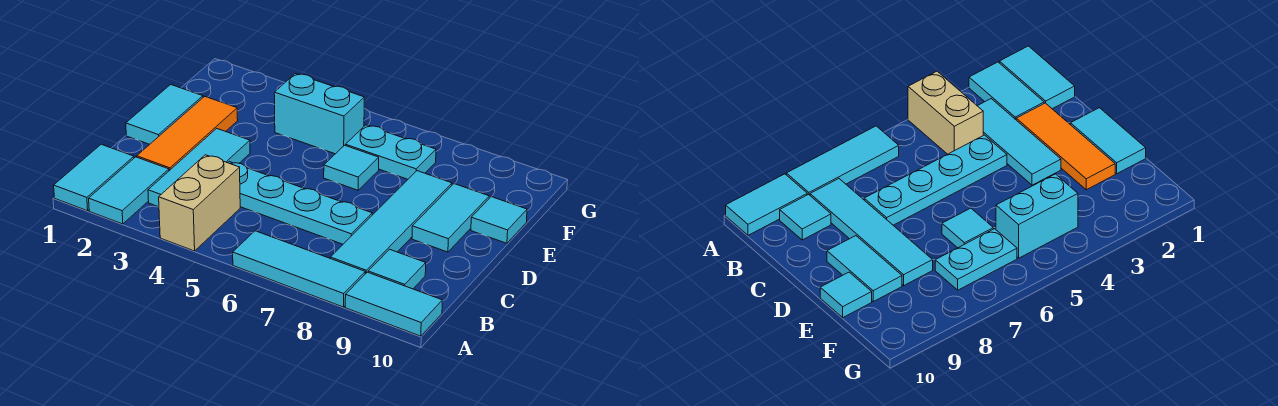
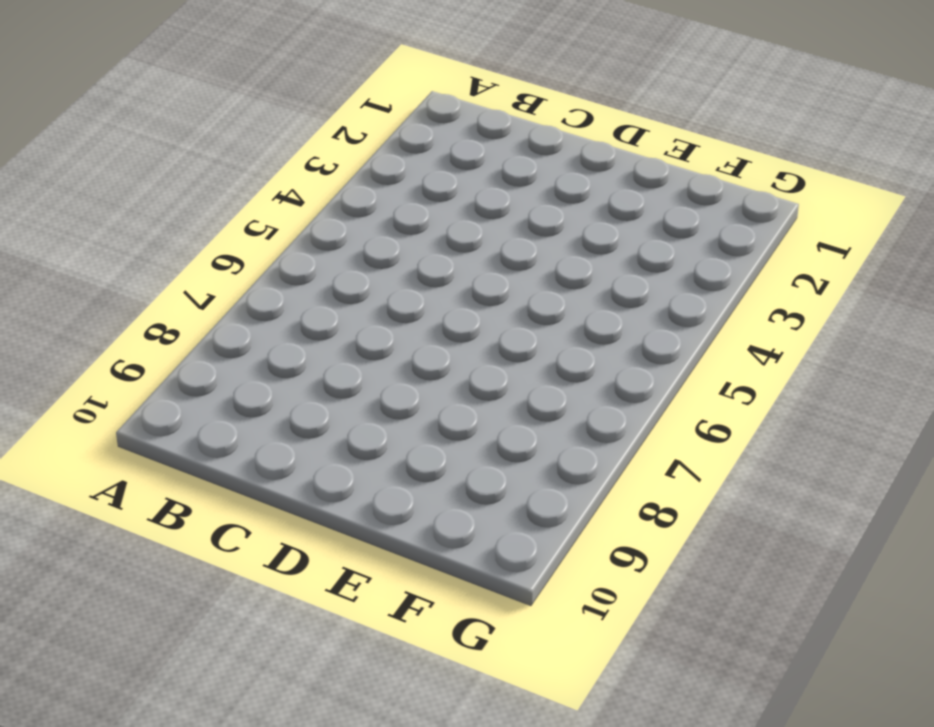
none -> cyan tile A1:B1 level 1
none -> cyan tile A2:B2 level 1
none -> tan brick A4:B4 level 1

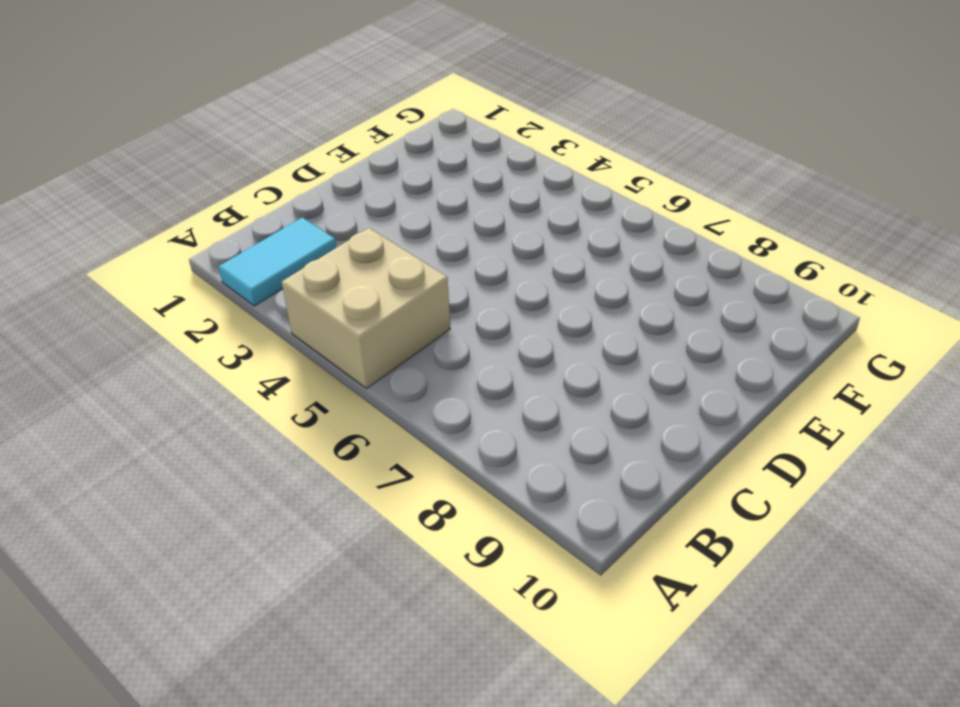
tan brick A4:B5 level 1 -> tan brick A4:B4 level 1
none -> cyan tile A1:B1 level 1
none -> cyan tile A6:A8 level 1
none -> cyan tile A9:A10 level 1

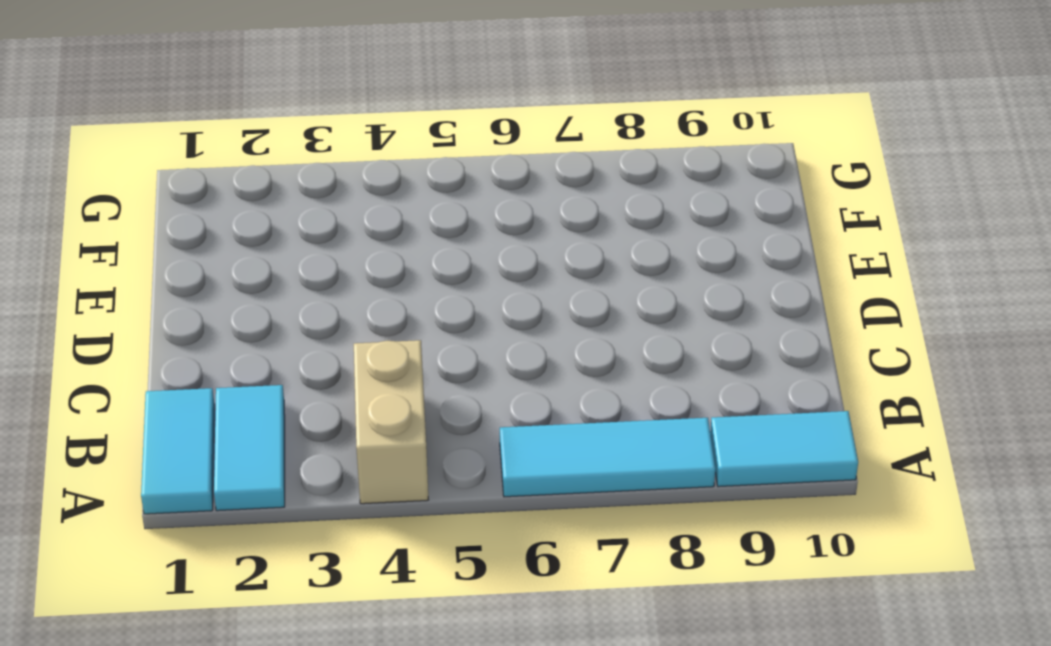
none -> cyan tile B3:D3 level 1
none -> cyan tile B8:E8 level 1
none -> cyan tile B9 level 1

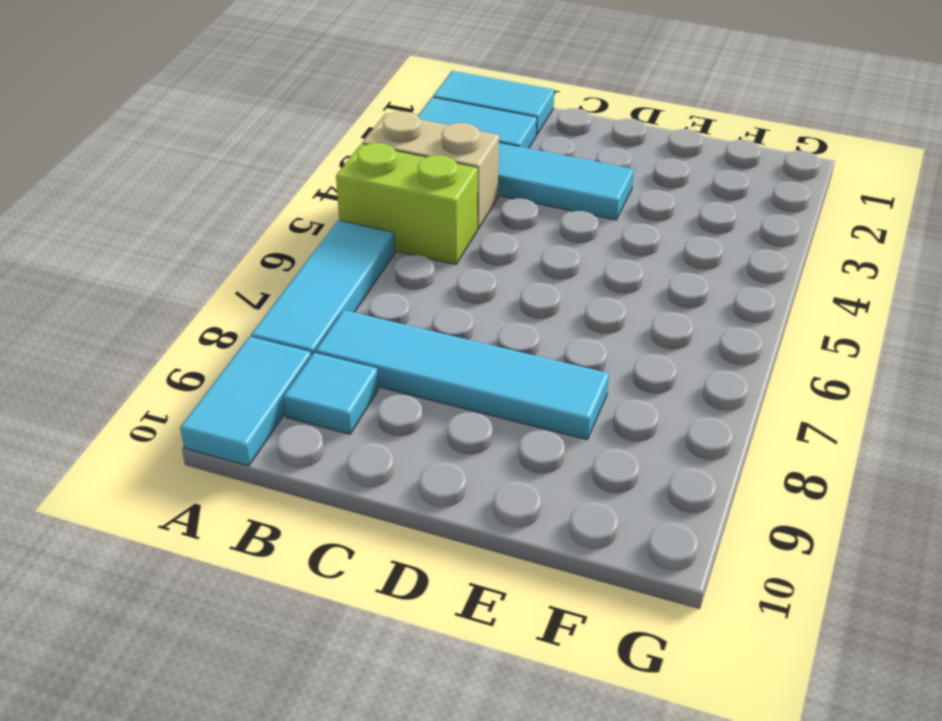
lime brick A5:B5 level 1 -> none
none -> orange tile C2:E2 level 1
none -> cyan plate C4:C7 level 1
none -> cyan tile D1:E1 level 1

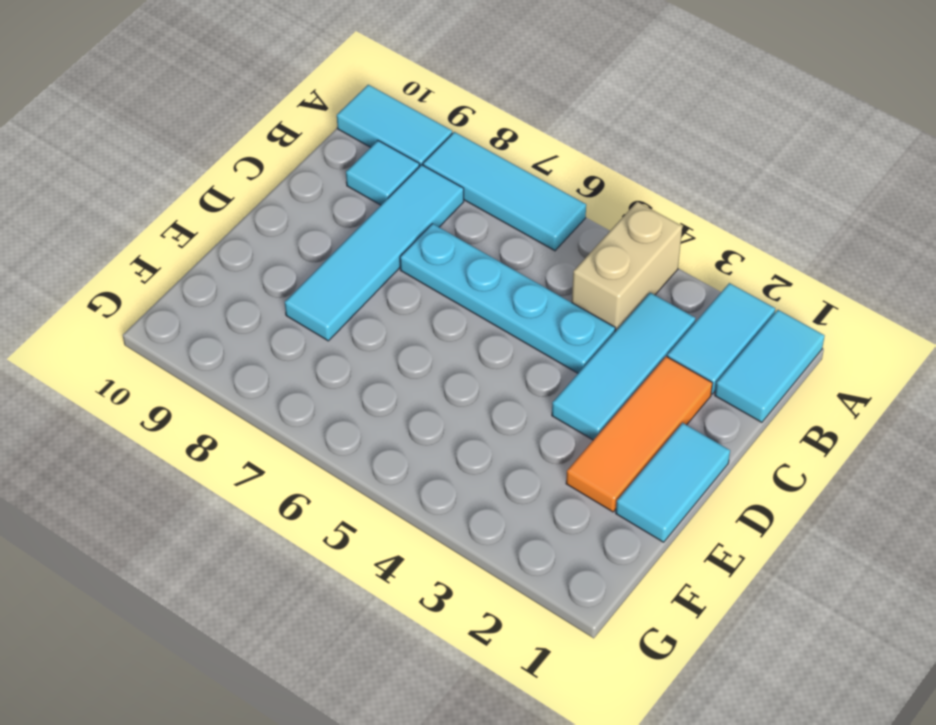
none -> cyan tile D9:E9 level 1
none -> cyan tile E6 level 1
none -> cyan tile E10 level 1

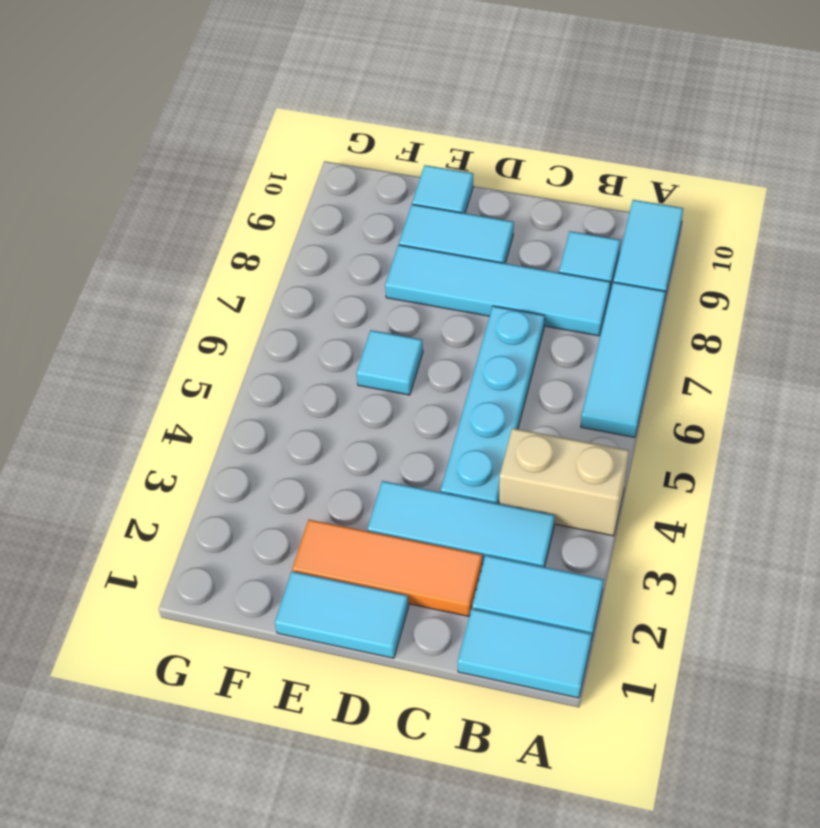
none -> cyan brick F4:F5 level 1
none -> cyan plate F6:F7 level 1

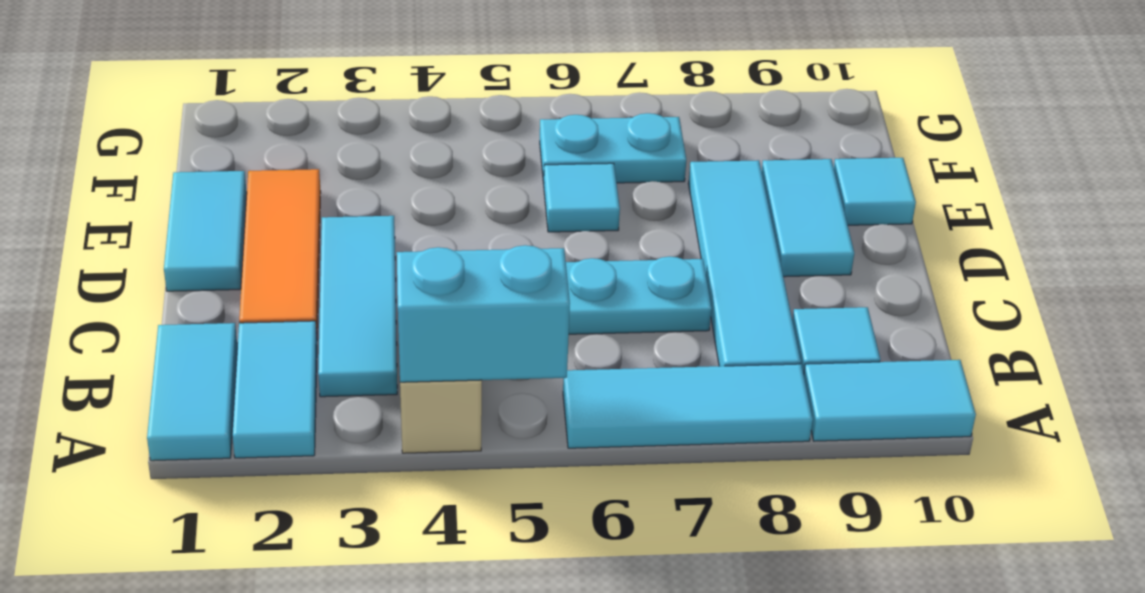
cyan brick A4:A5 level 2 -> cyan brick F4:F5 level 1

